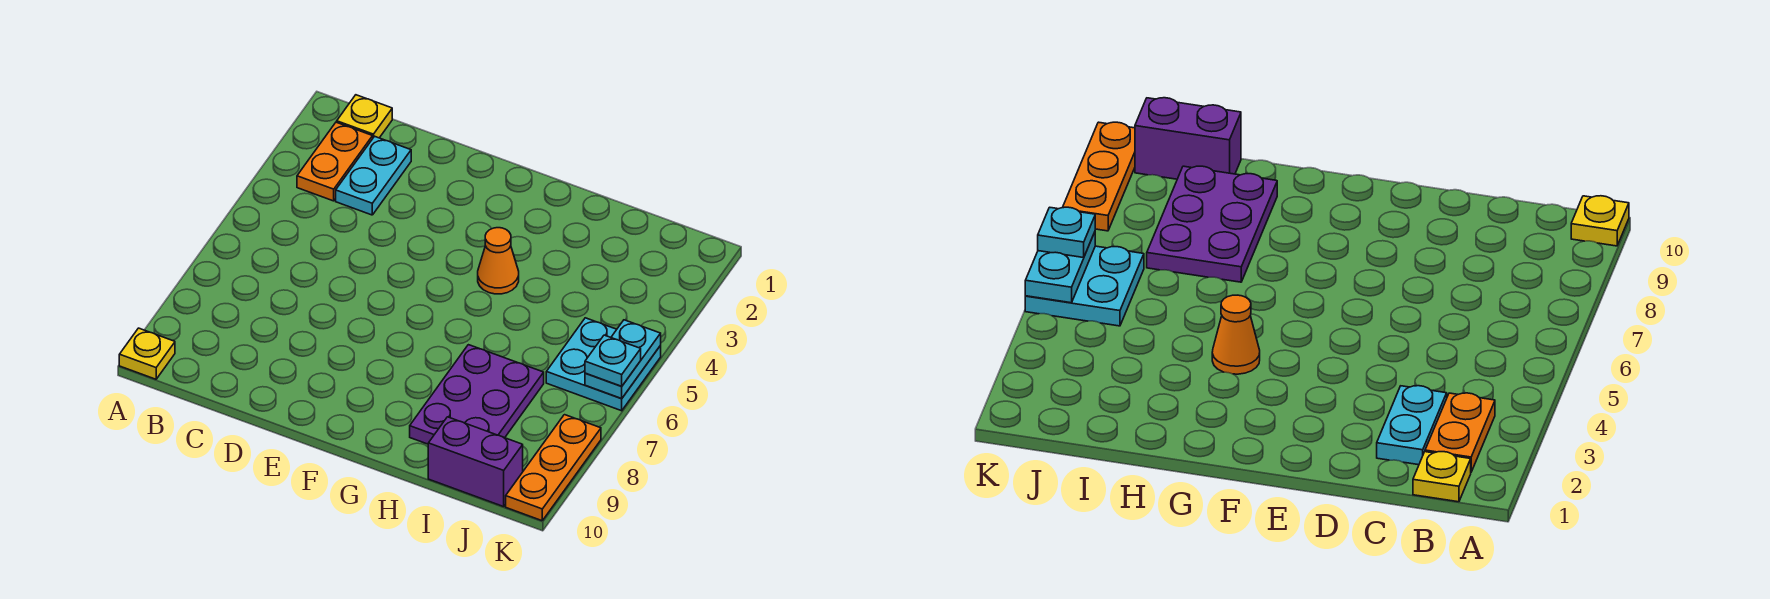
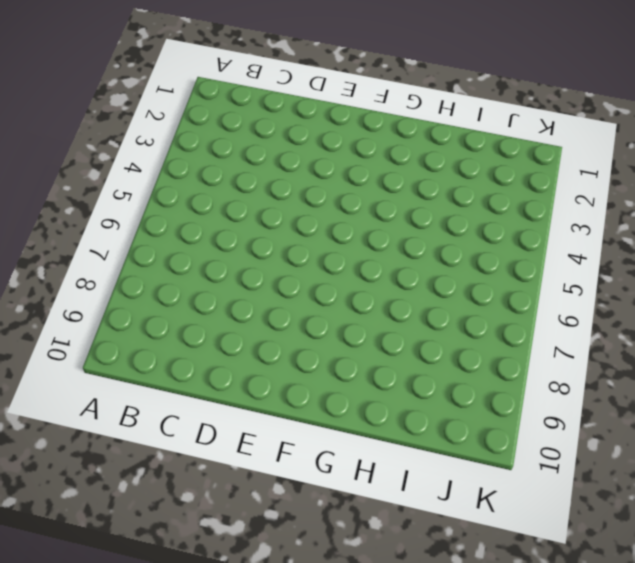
none -> yellow plate A10 level 1
none -> yellow plate B1 level 1

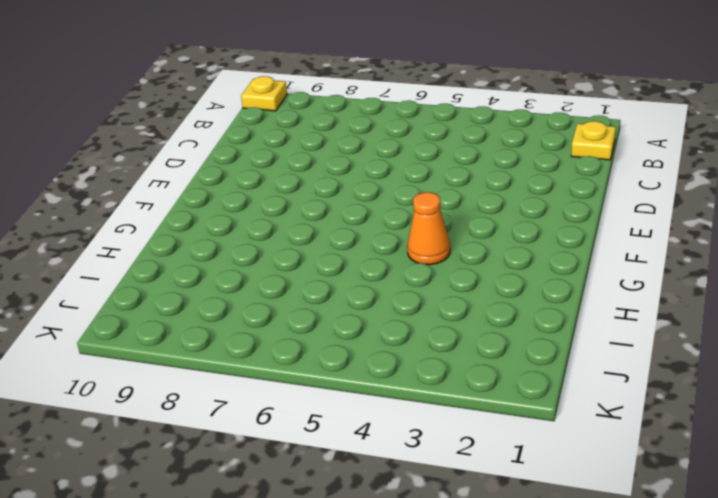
none -> orange plate B2:B3 level 1
none -> cyan plate C2:C3 level 1

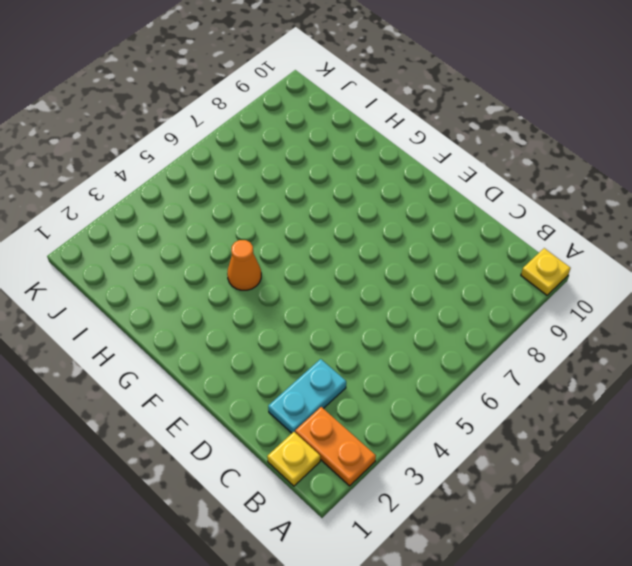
orange plate A2:B2 level 1 -> orange plate B2:B3 level 1
none -> purple plate H7:I9 level 1
none -> purple brick I10:J10 level 1

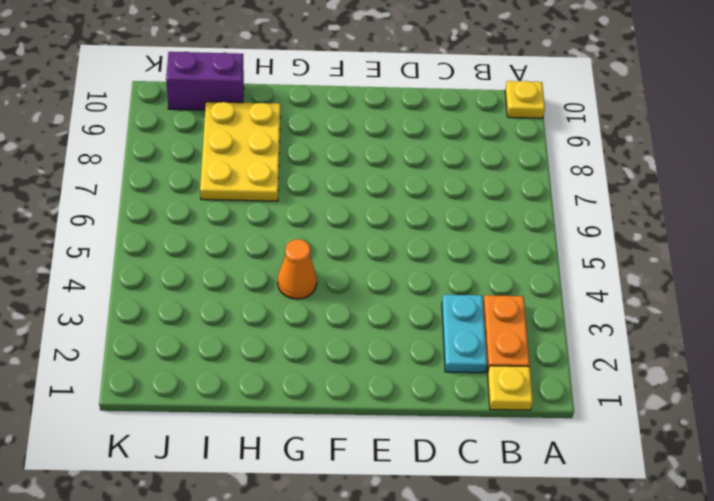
yellow plate H7:I9 level 1 -> purple plate H7:I9 level 1
none -> cyan plate J5:K6 level 1
none -> orange plate K8:K10 level 1

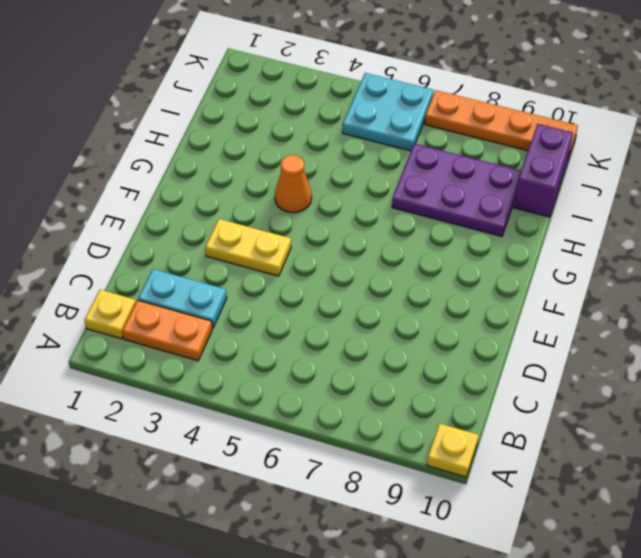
yellow plate E3:E4 level 1 -> none
orange plate K7:K10 level 1 -> orange plate K8:K10 level 1
none -> cyan plate K5:K6 level 2
none -> cyan plate K6 level 3

